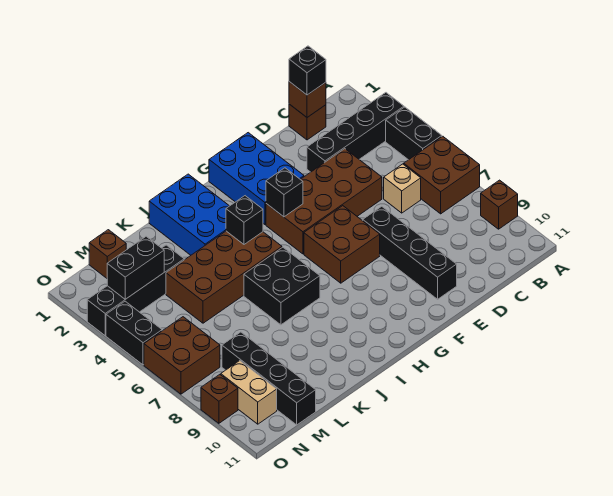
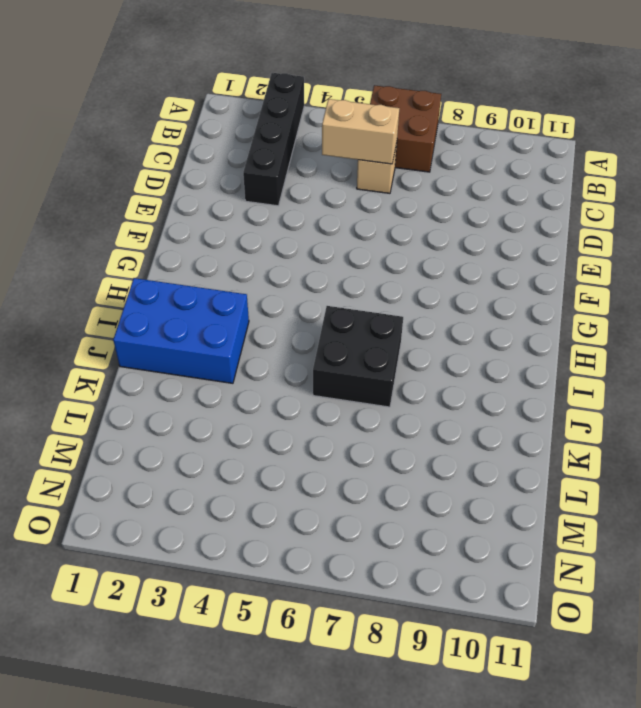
tan brick C5:C6 level 2 -> tan brick N9:N10 level 1
none -> black brick A4:A5 level 1
none -> brown brick A9 level 1
none -> brown brick C1 level 1

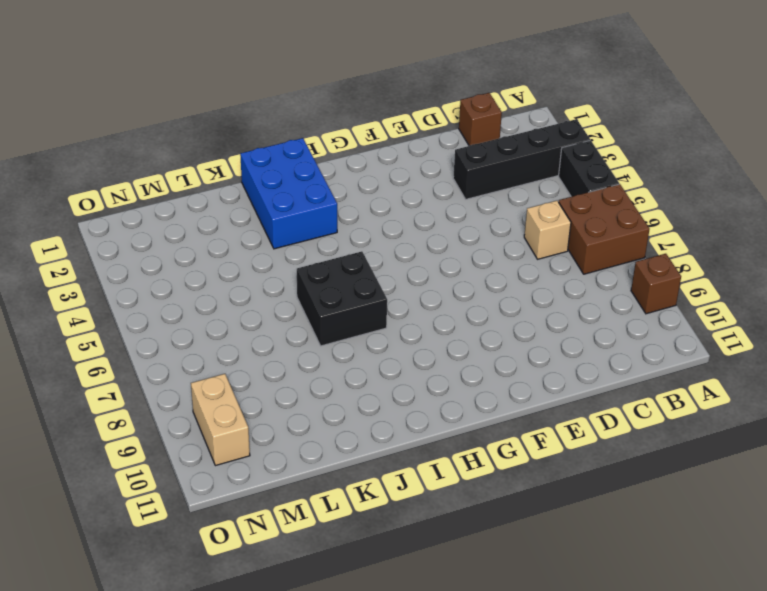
none -> brown brick D4:G5 level 1
none -> black brick E7:E10 level 1
none -> blue brick F1:G3 level 1

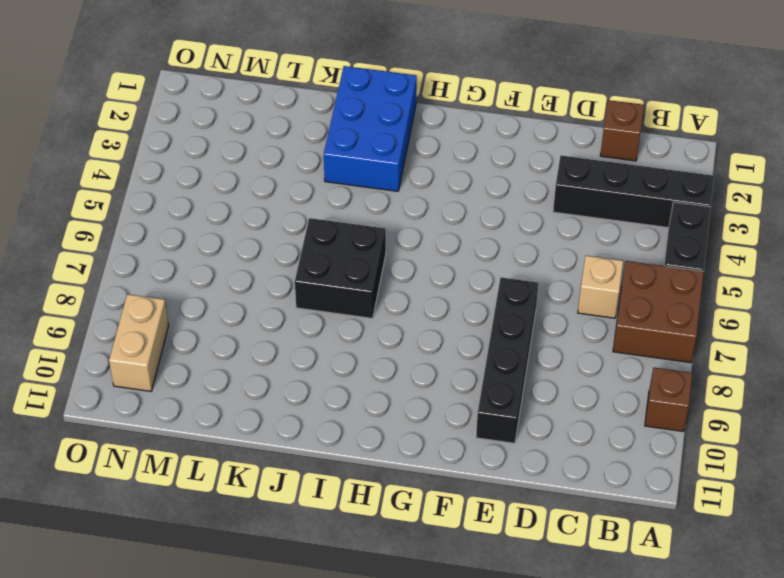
none -> brown brick D4:G5 level 1
none -> blue brick F1:G3 level 1
none -> brown brick F6:G7 level 1

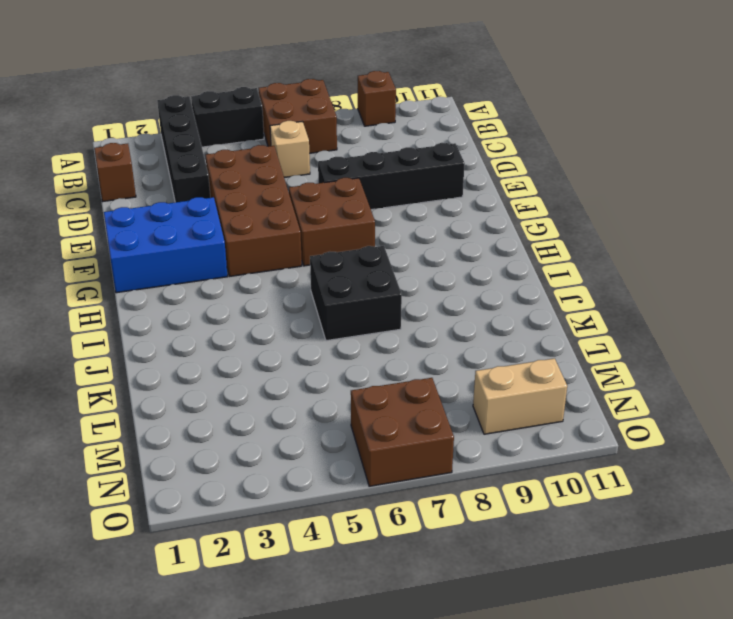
none -> blue brick I1:J3 level 1
none -> brown brick I4:L5 level 1
none -> black brick L3:O3 level 1

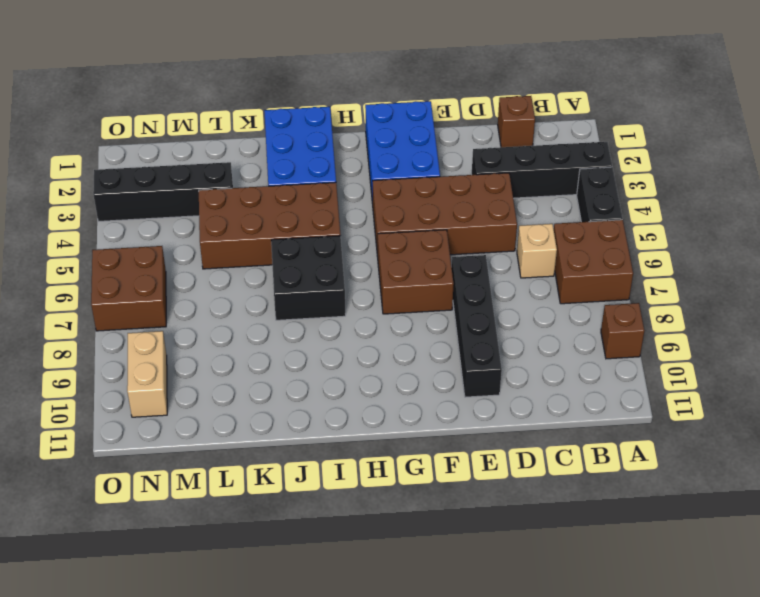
none -> brown brick M1 level 1
none -> black brick M8:M11 level 1
none -> black brick O4:O5 level 1

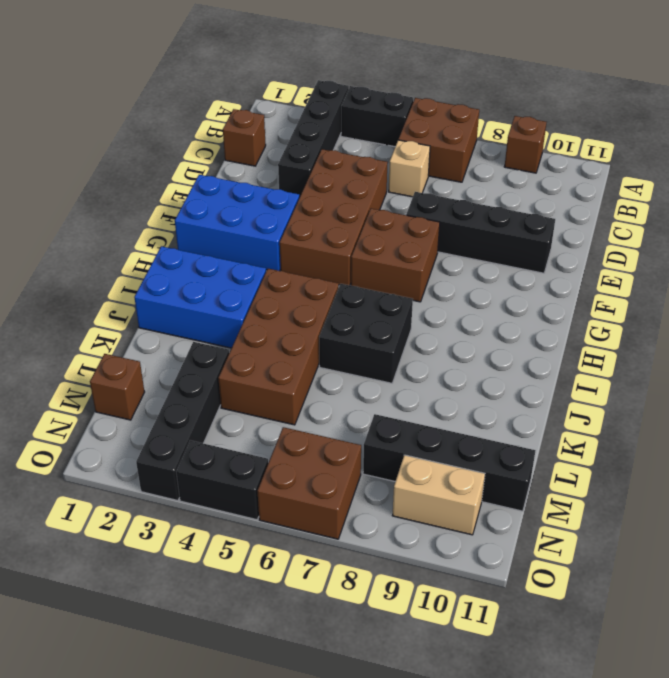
none -> brown brick O9 level 1
none -> brown brick C1 level 2
none -> black brick G4 level 2

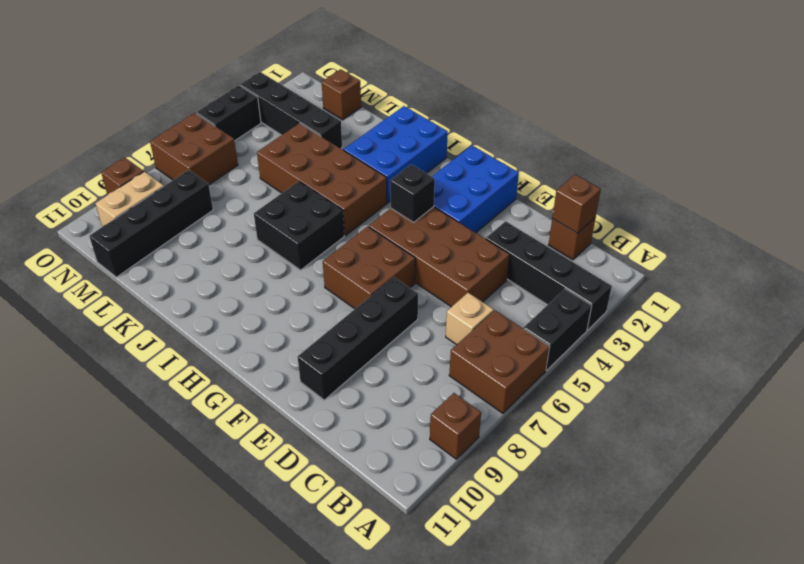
none -> black brick I4 level 2
none -> black brick M3:N3 level 2
none -> black brick C1 level 3

